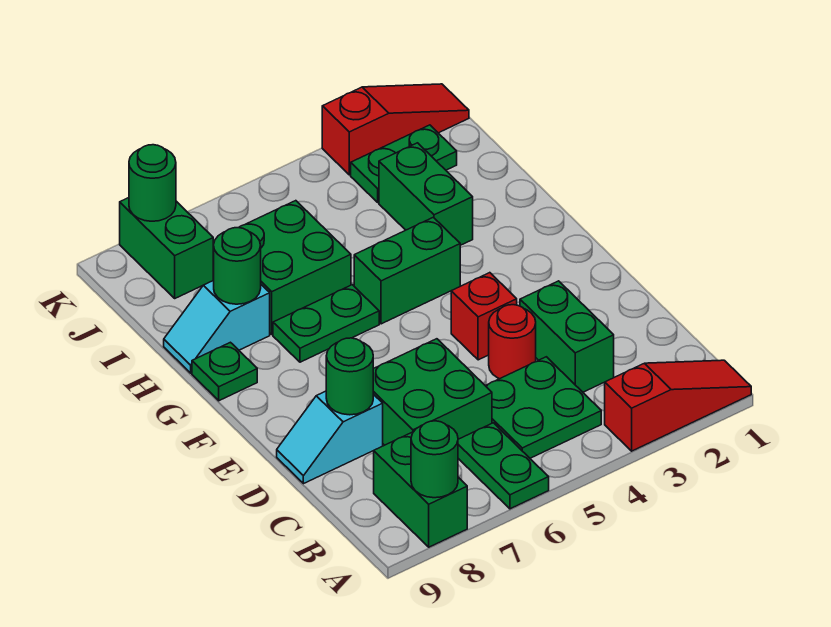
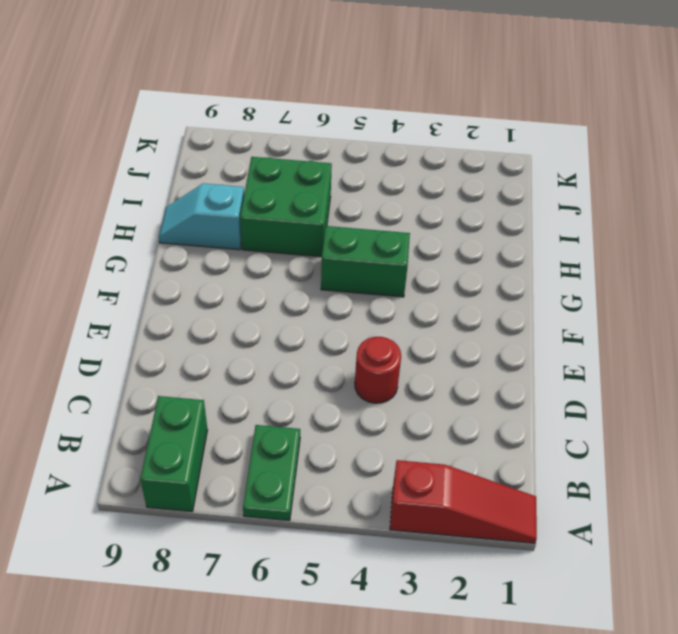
none -> green plate B4:C5 level 1
none -> green brick C3:D3 level 1
none -> green brick C6:D7 level 1

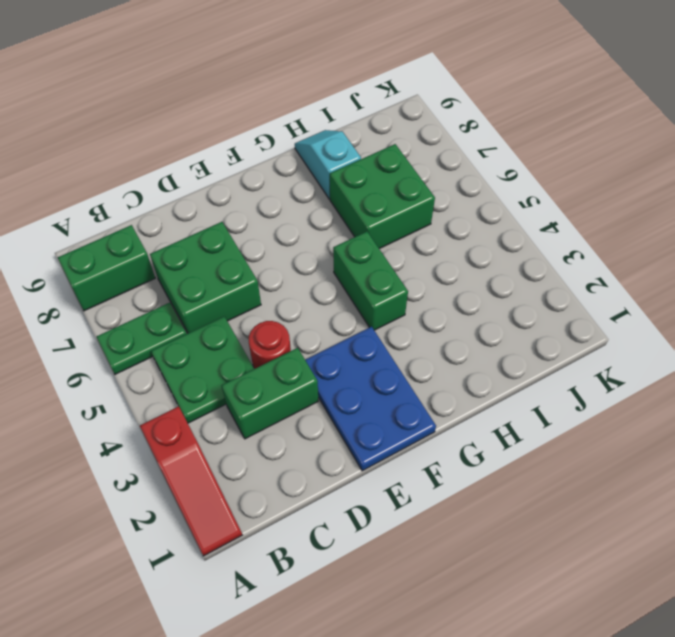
blue plate E1:F3 level 1 -> none
none -> cyan slope D8:D9 level 1 top 8
none -> red brick E4 level 1
none -> green plate G6:G7 level 1

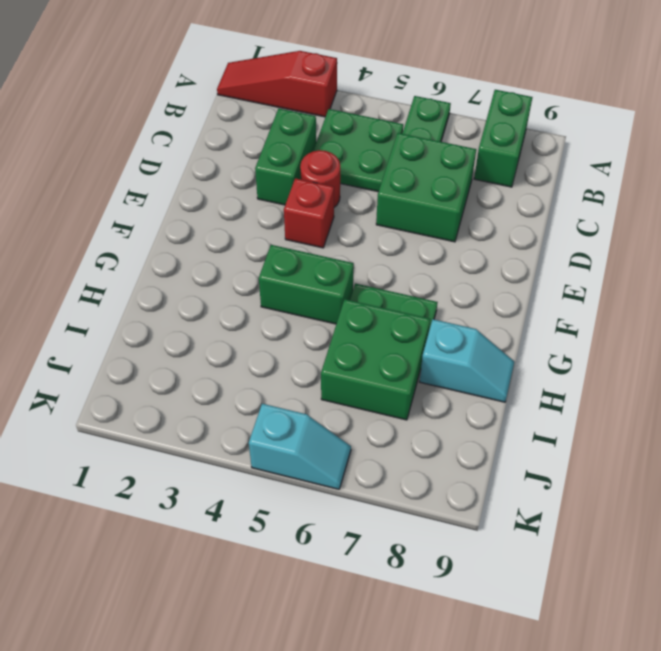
cyan slope K5:K6 level 1 top 5 -> cyan slope D8:D9 level 1 top 8
none -> green plate G9 level 1
none -> green brick H3:I3 level 1
none -> green plate J2:J3 level 1

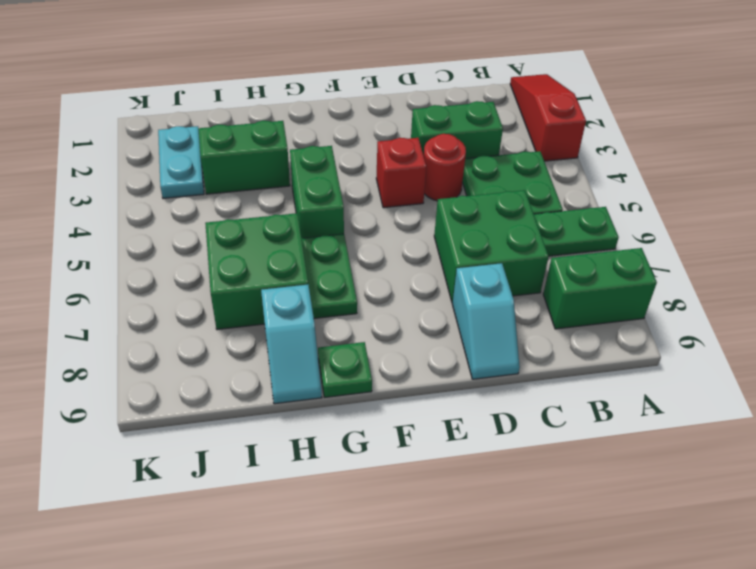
cyan plate J2:J3 level 1 -> green plate J2:J3 level 1
none -> green brick J8:K8 level 1
none -> red slope K1:K3 level 1 top 3
none -> green round brick A8 level 2

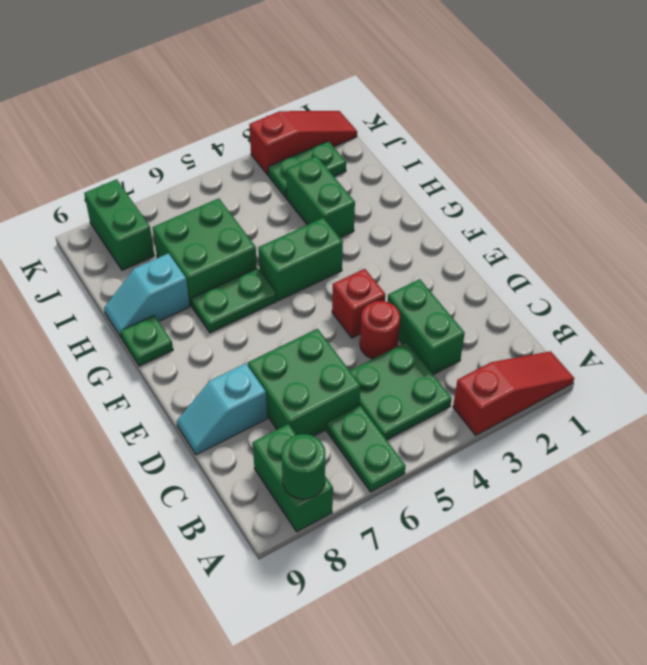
none -> green round brick D8 level 2
none -> green round brick H8 level 2
none -> green round brick K8 level 2

